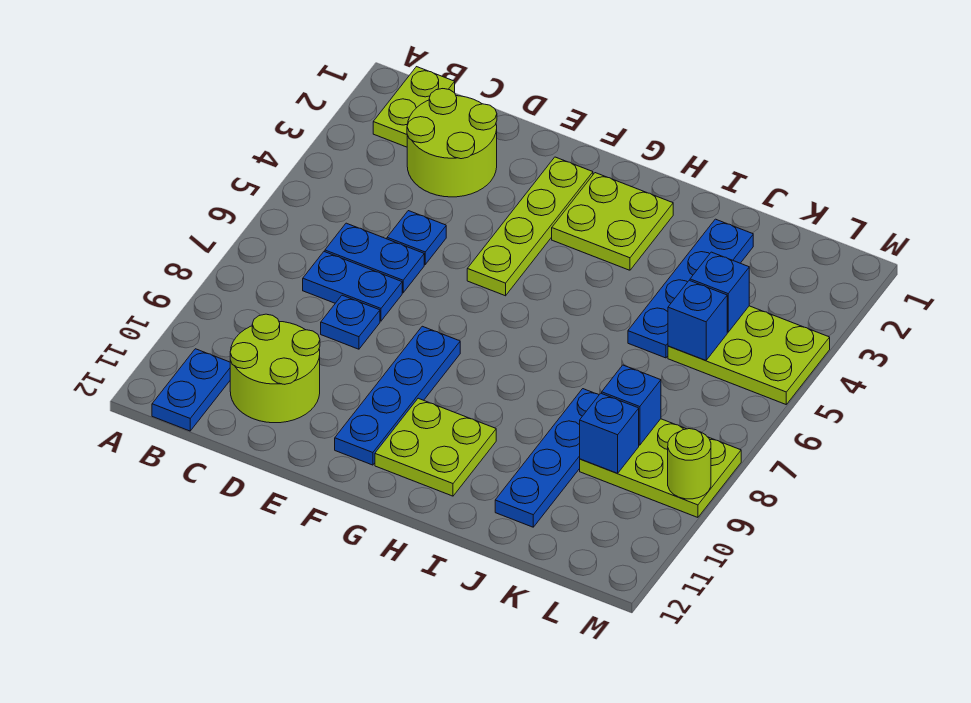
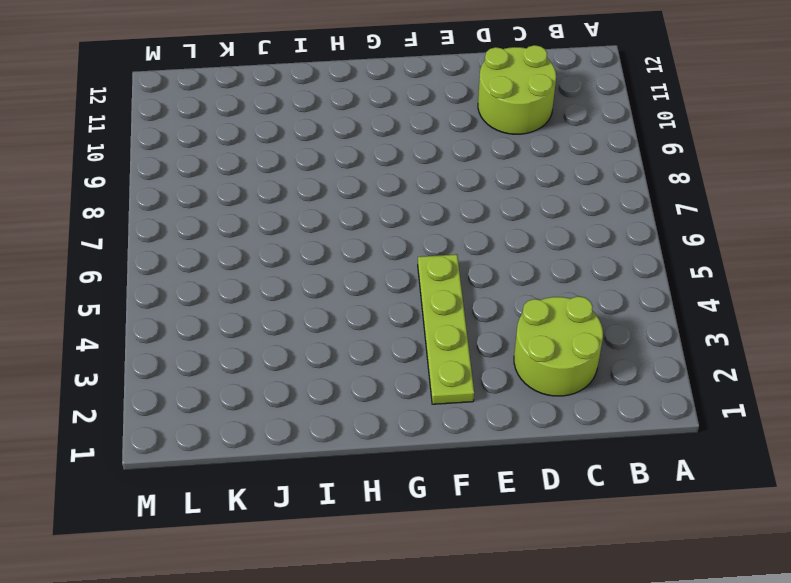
none -> lime plate B1:B2 level 1
none -> blue plate B11:B12 level 1
none -> blue plate C6:D6 level 1

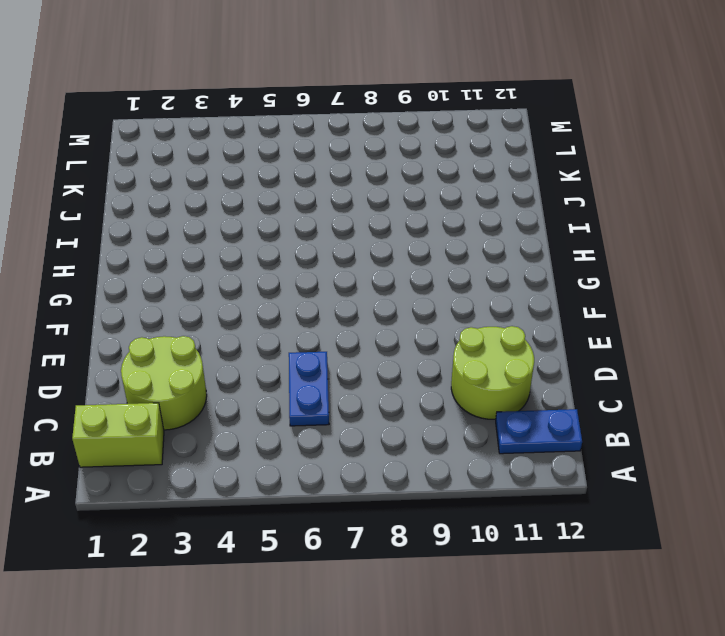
lime brick B1:B2 level 1 -> lime plate B1:B2 level 1
none -> blue plate C7:D7 level 1
none -> blue plate D5 level 1
none -> blue plate D8 level 1

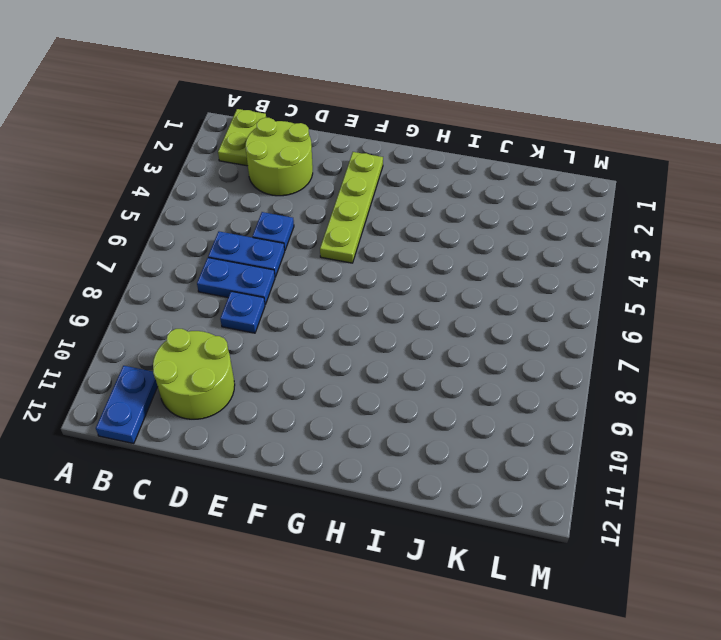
none -> blue plate F8:F11 level 1
none -> lime plate G2:H3 level 1
none -> lime plate G10:H11 level 1

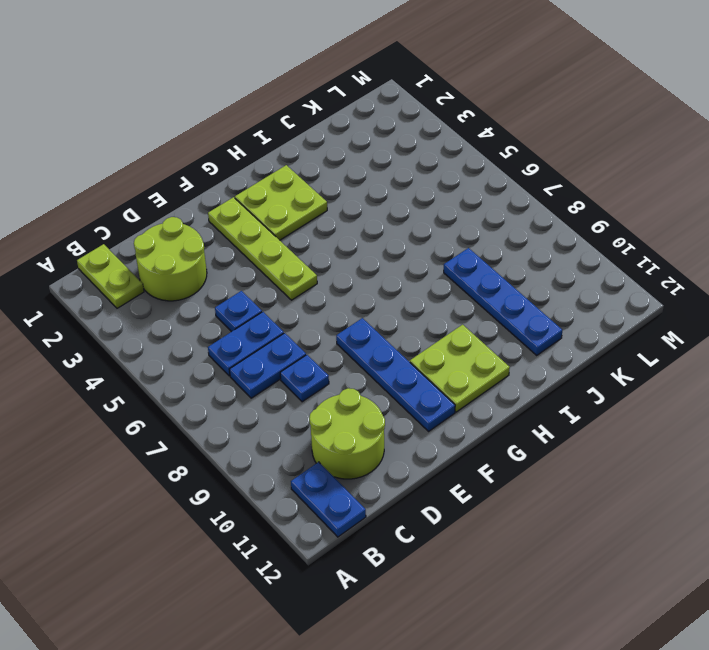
none -> blue plate J2:J5 level 1
none -> lime plate K4:M5 level 1
none -> lime plate K8:M9 level 1

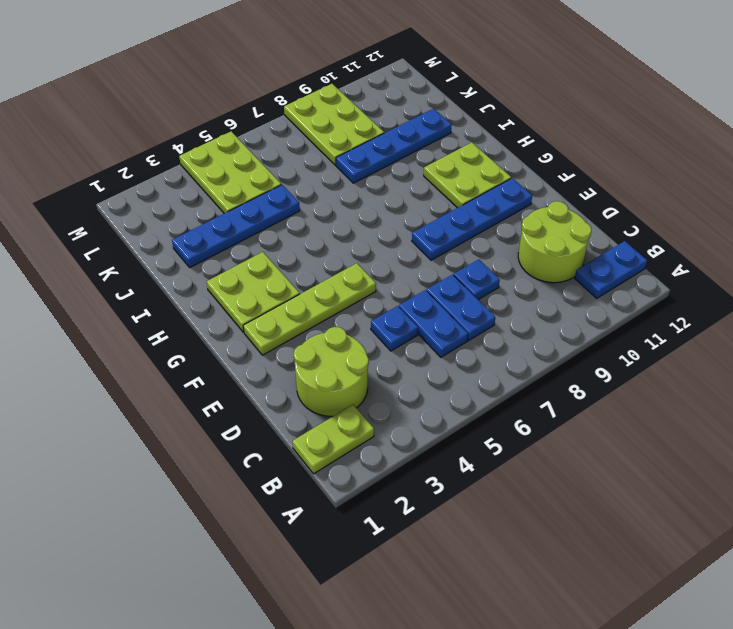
none -> blue brick K4 level 2
none -> blue brick K5 level 2
none -> blue brick K8 level 2

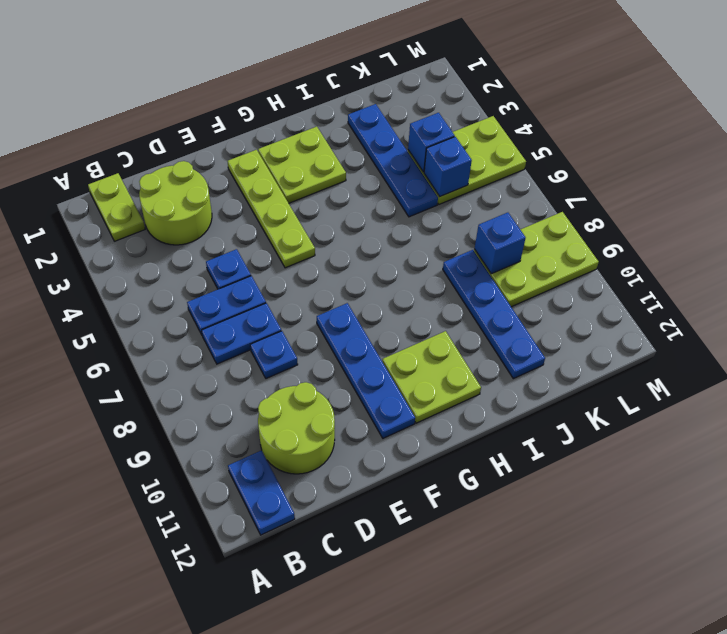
none -> blue brick K9 level 2
none -> lime round brick M9 level 2

